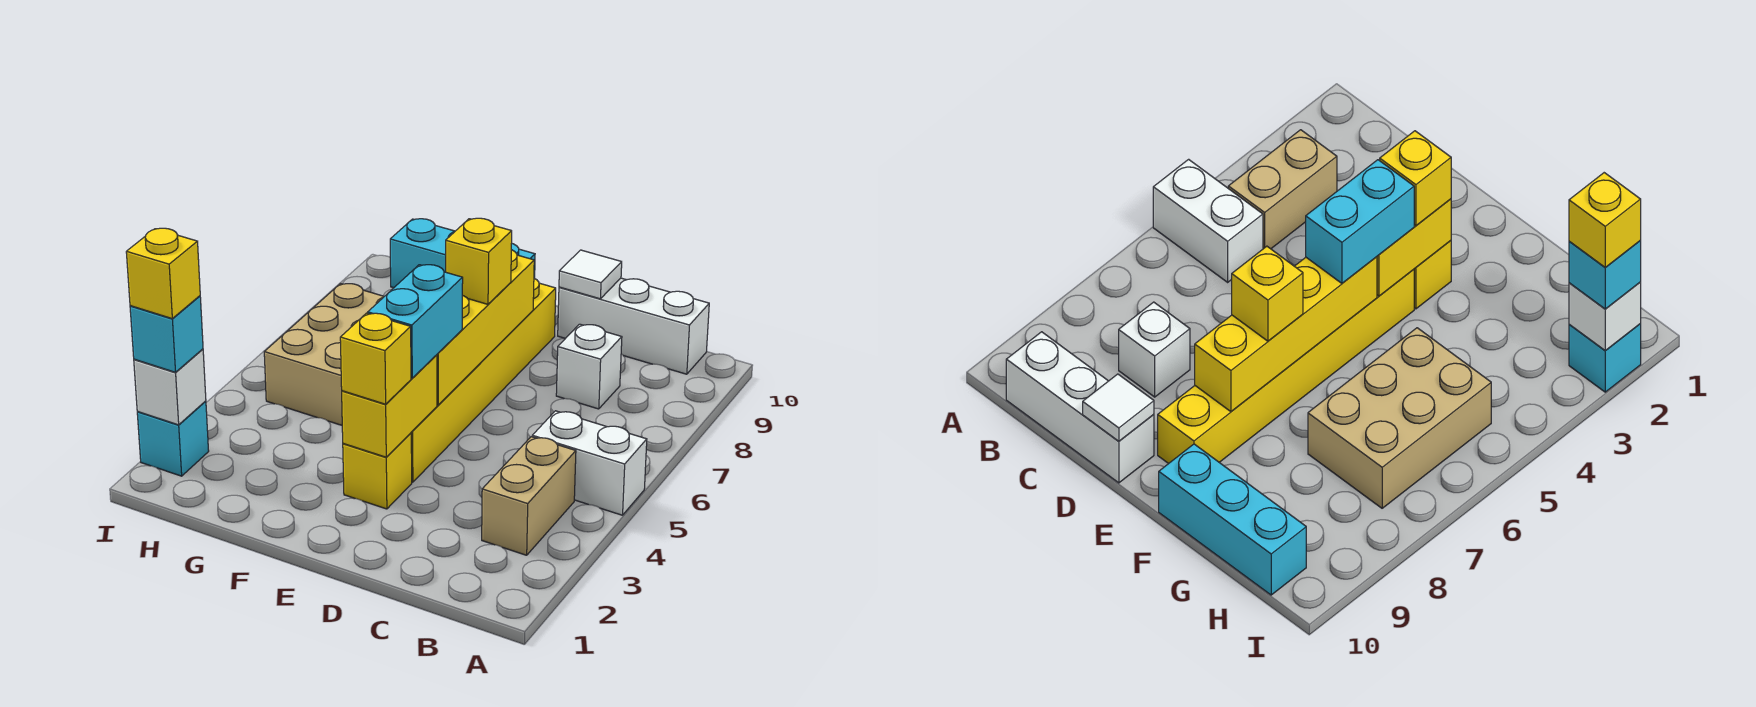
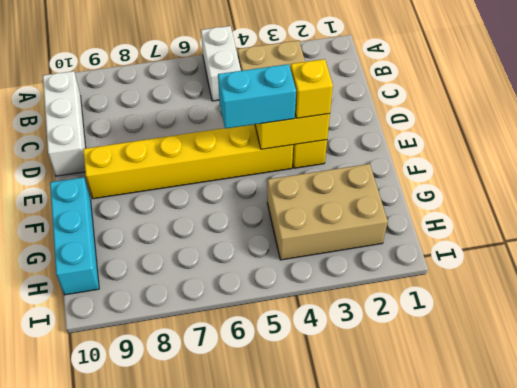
tan brick G2:H4 level 1 -> tan brick G5:H7 level 1
none -> white brick C8 level 1
none -> cyan brick I2 level 1
none -> white tile D10 level 2

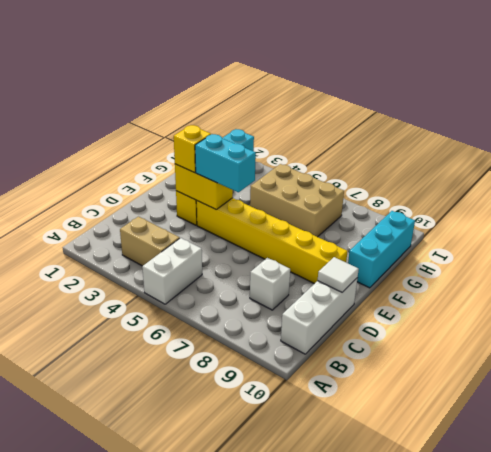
none -> yellow brick E5:E8 level 2
none -> white brick I2 level 2
none -> yellow brick E7 level 3

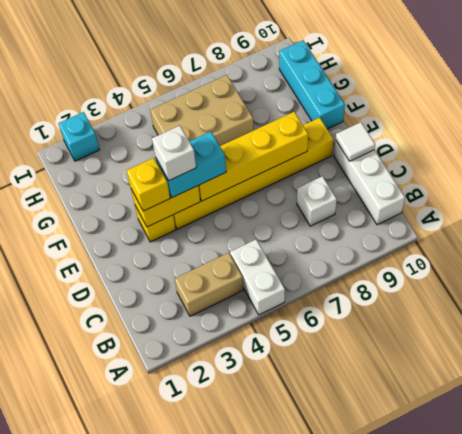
white brick E4 level 4 -> white brick I2 level 2
none -> yellow brick E7 level 3
none -> cyan brick I2 level 3
none -> yellow brick I2 level 4

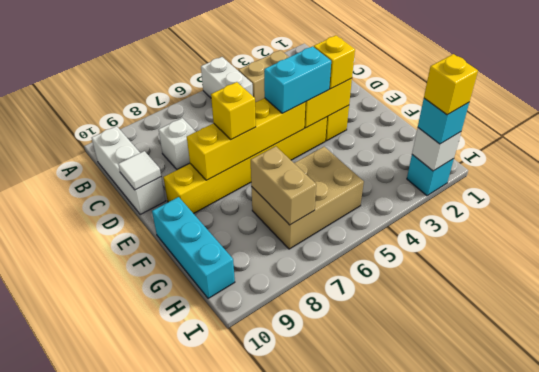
tan brick G7:H7 level 2 -> none

